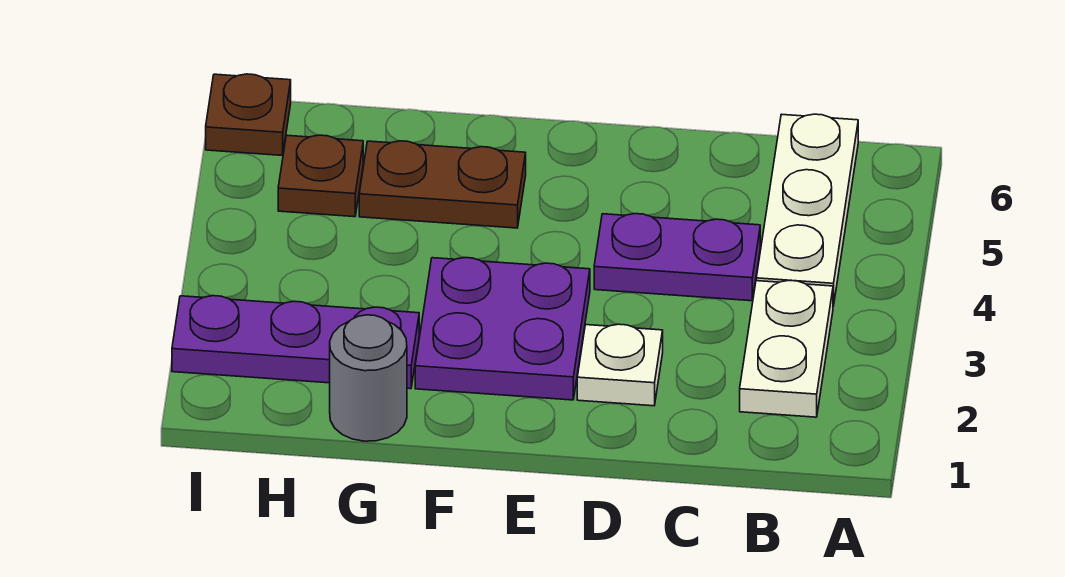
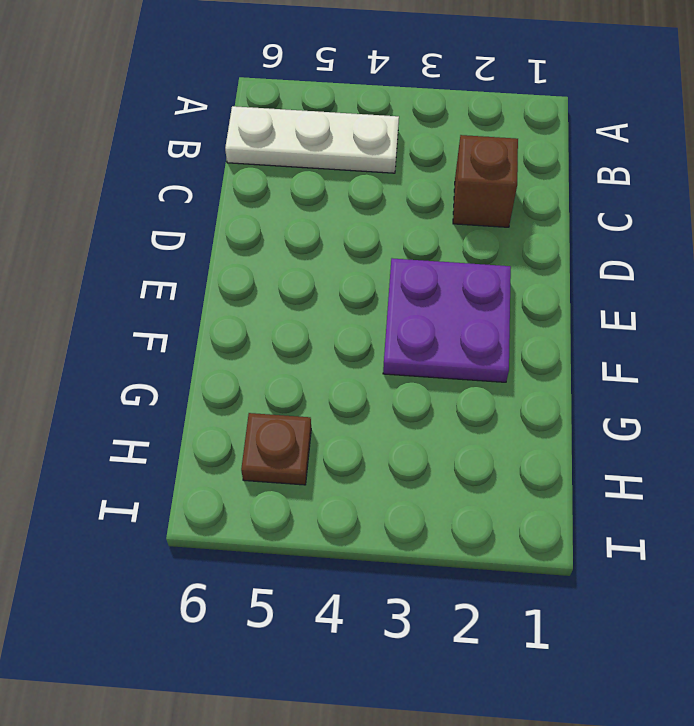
brown brick C2 level 1 -> none
none -> white plate B2:B3 level 1
none -> purple plate C4:D4 level 1

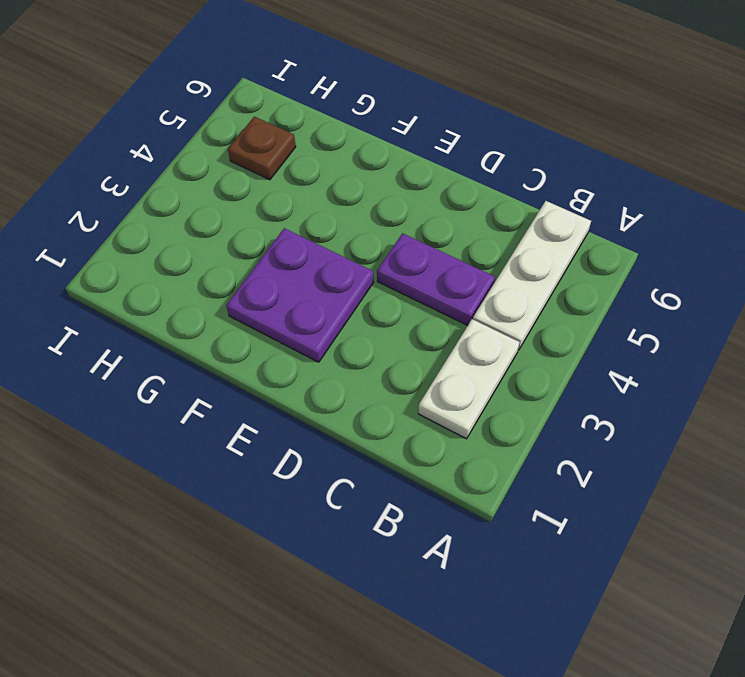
none -> white plate D2 level 1
none -> brown plate F5:G5 level 1

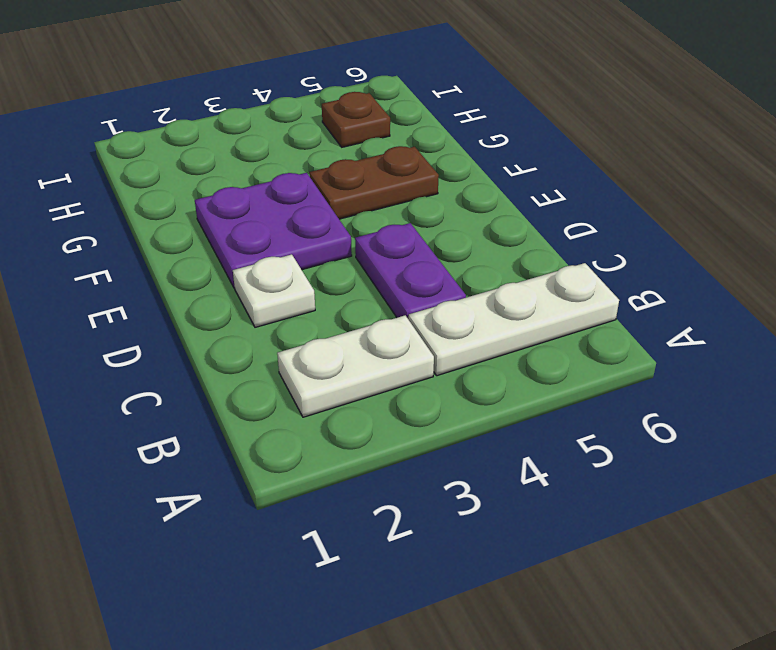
brown plate F4:F5 level 1 -> brown plate F5:G5 level 1
none -> grey round brick G1 level 1
none -> purple plate G2:I2 level 1

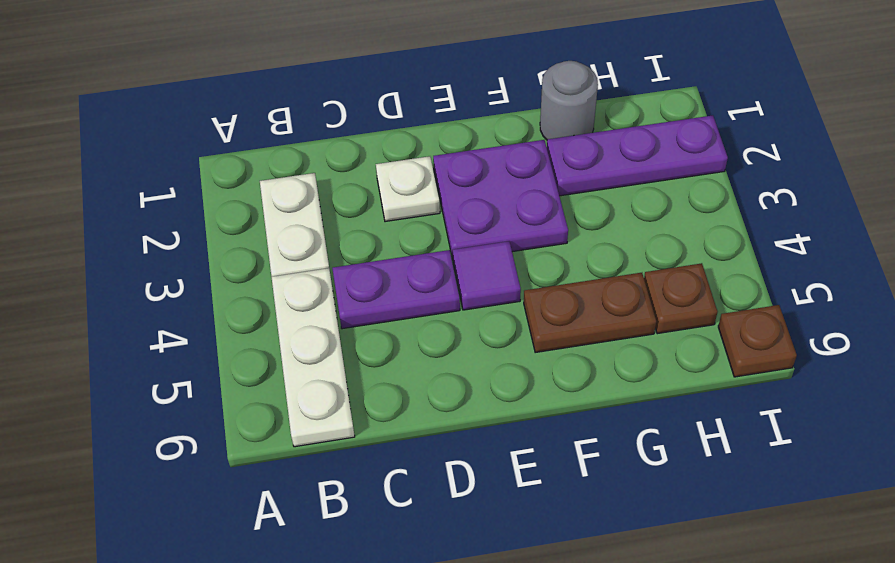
purple tile E4 level 1 -> none

